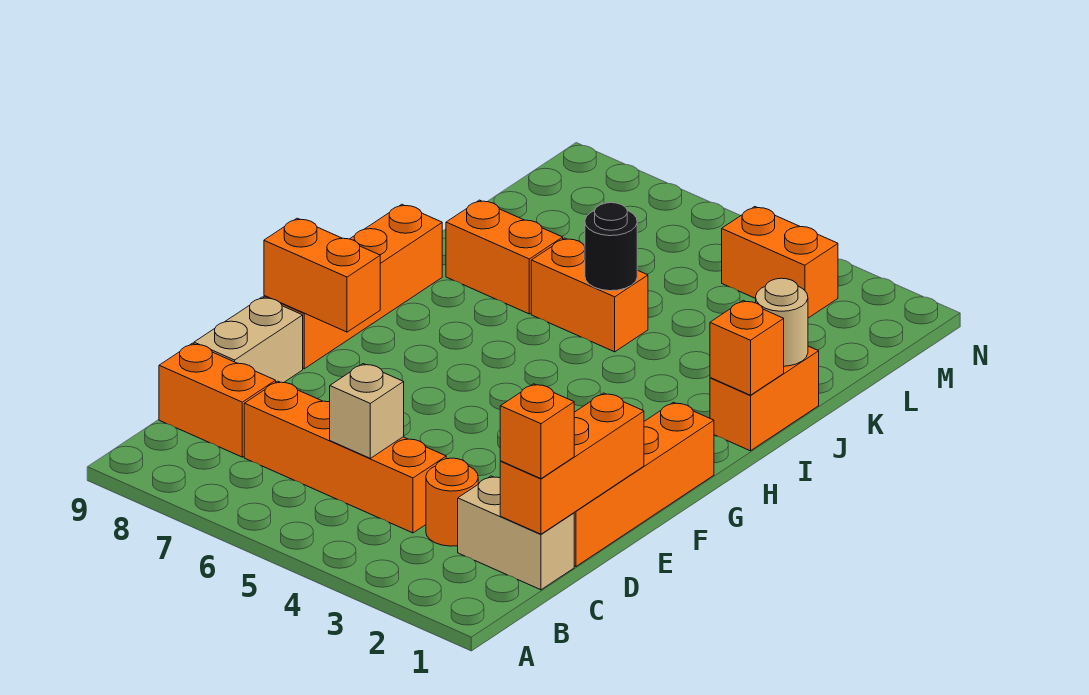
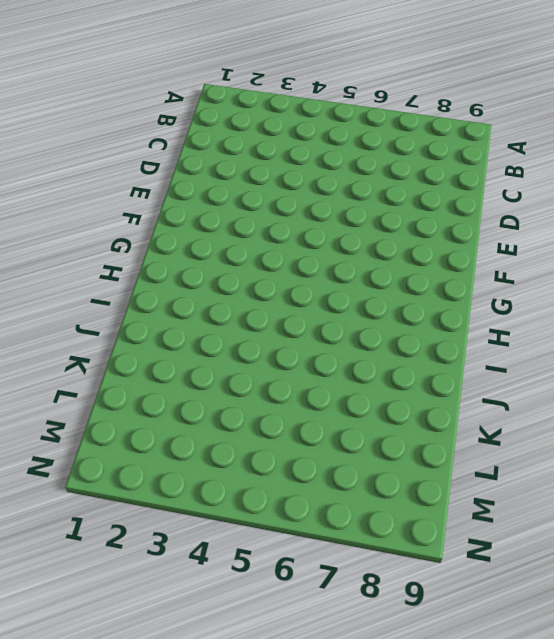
none -> tan brick C1:C2 level 1
none -> orange round brick C3 level 1
none -> orange brick C4:C7 level 1

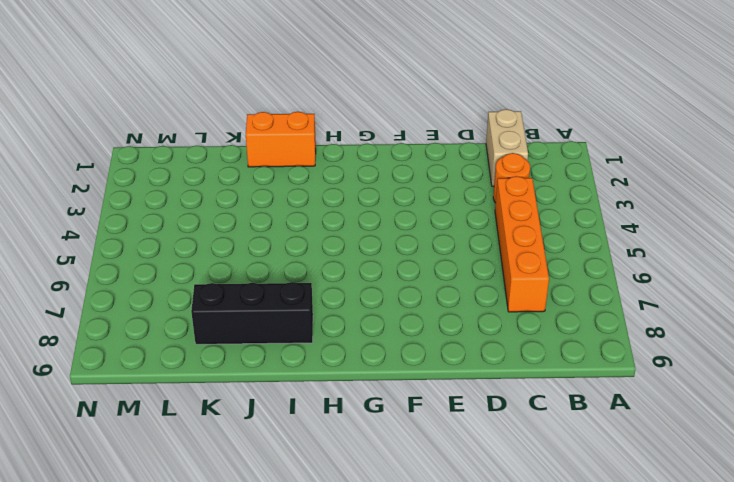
black brick I8:K8 level 1 -> orange brick J7:J8 level 1
none -> orange brick C8:C9 level 1
none -> orange brick D1:G1 level 1
none -> tan brick D9:E9 level 1

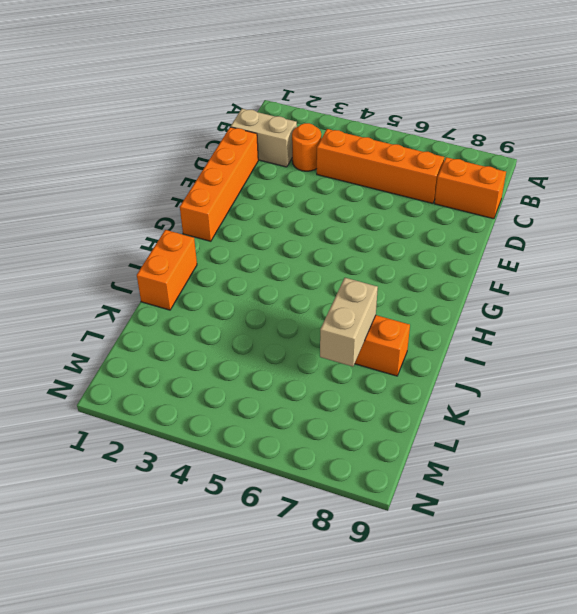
tan brick J7:K7 level 2 -> tan brick D9:E9 level 1
none -> orange brick F9:I9 level 1
none -> orange brick J5:J6 level 1
none -> orange brick M3:M4 level 1

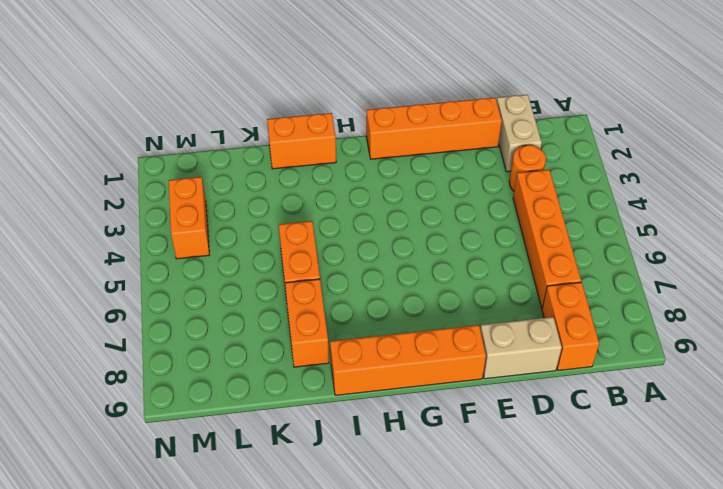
none -> orange brick C1:E1 level 2
none -> tan brick C5 level 2
none -> orange brick F8:F9 level 2

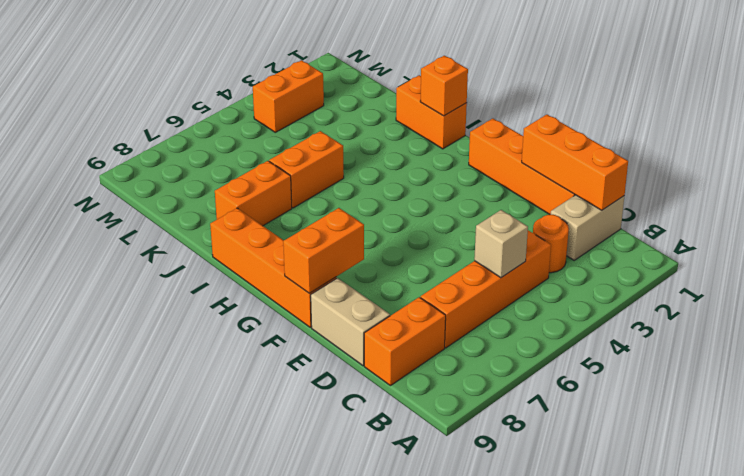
none -> tan round brick J1 level 2
none -> black round brick J5 level 2
none -> orange brick C1 level 3

